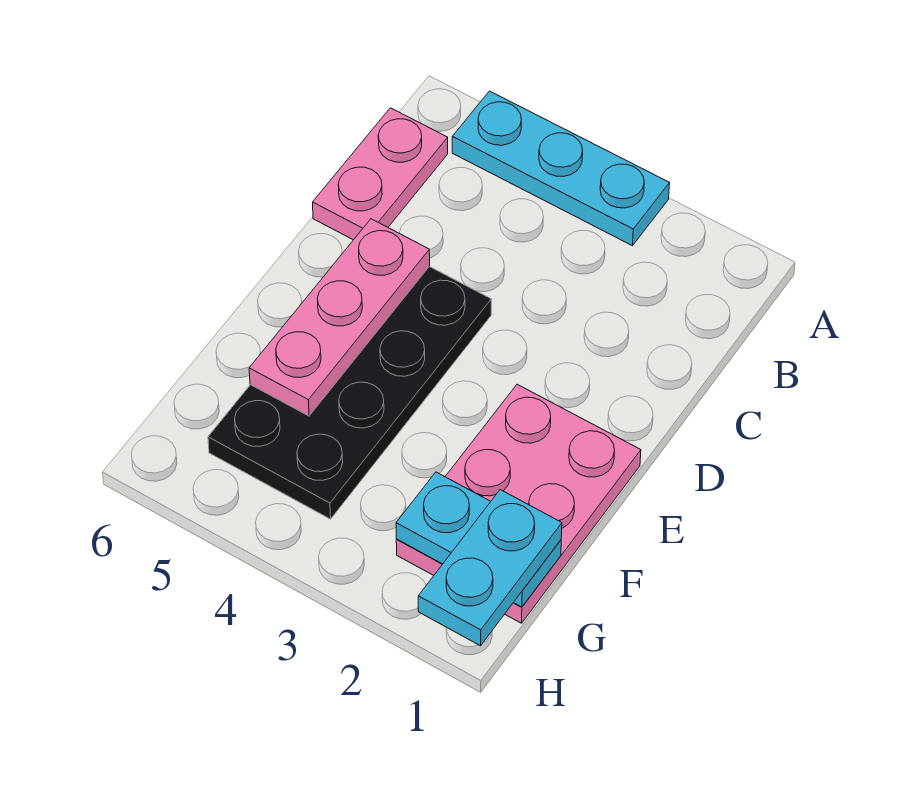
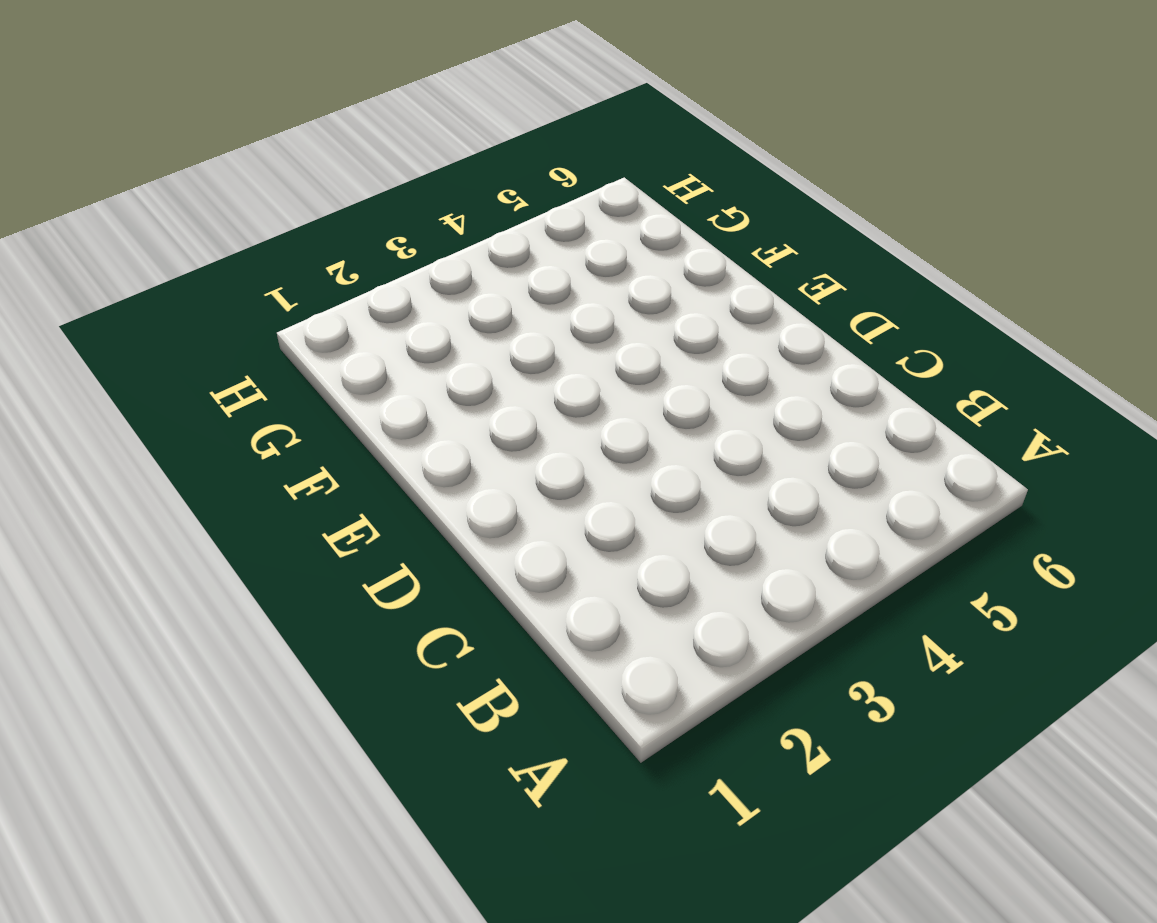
none -> cyan plate A3:A5 level 1
none -> pink plate B6:C6 level 1

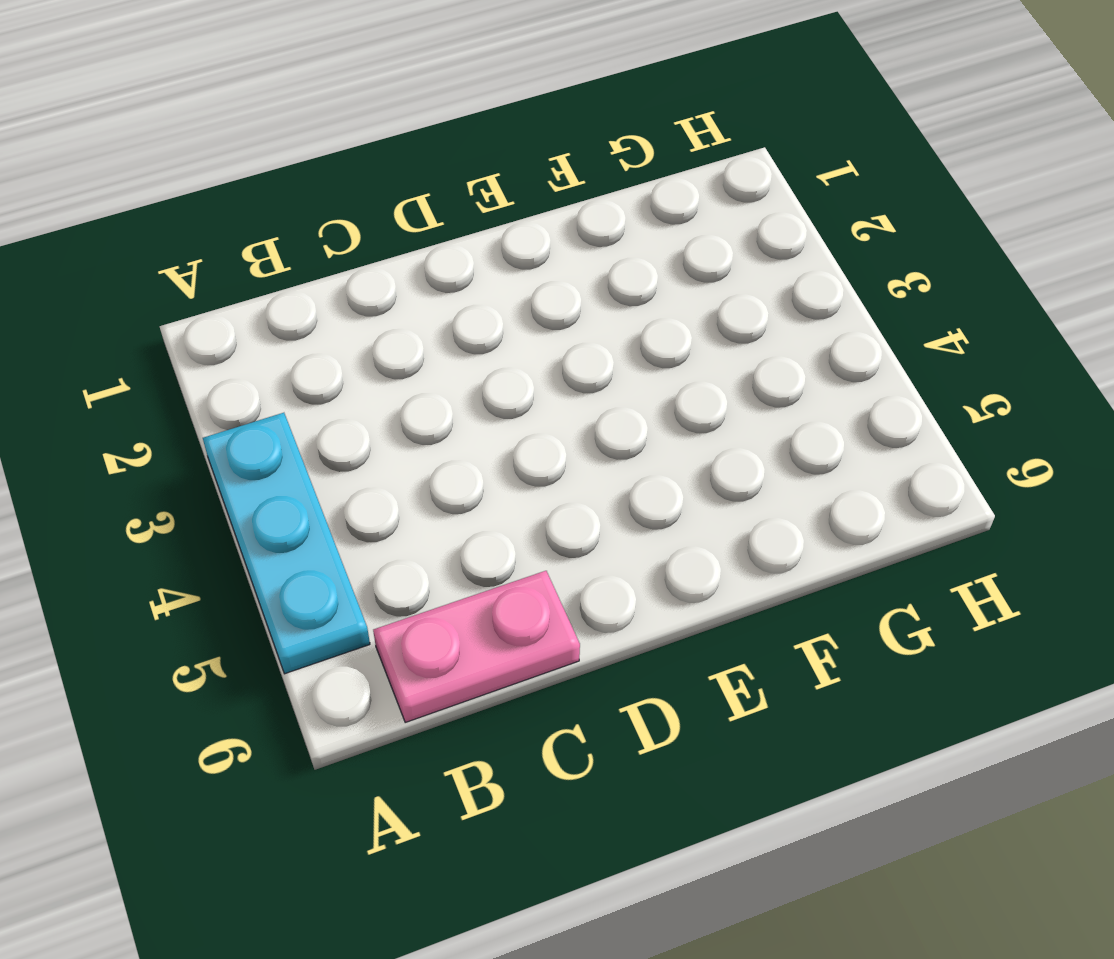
none -> black plate D4:G5 level 1
none -> pink plate E1:G2 level 1

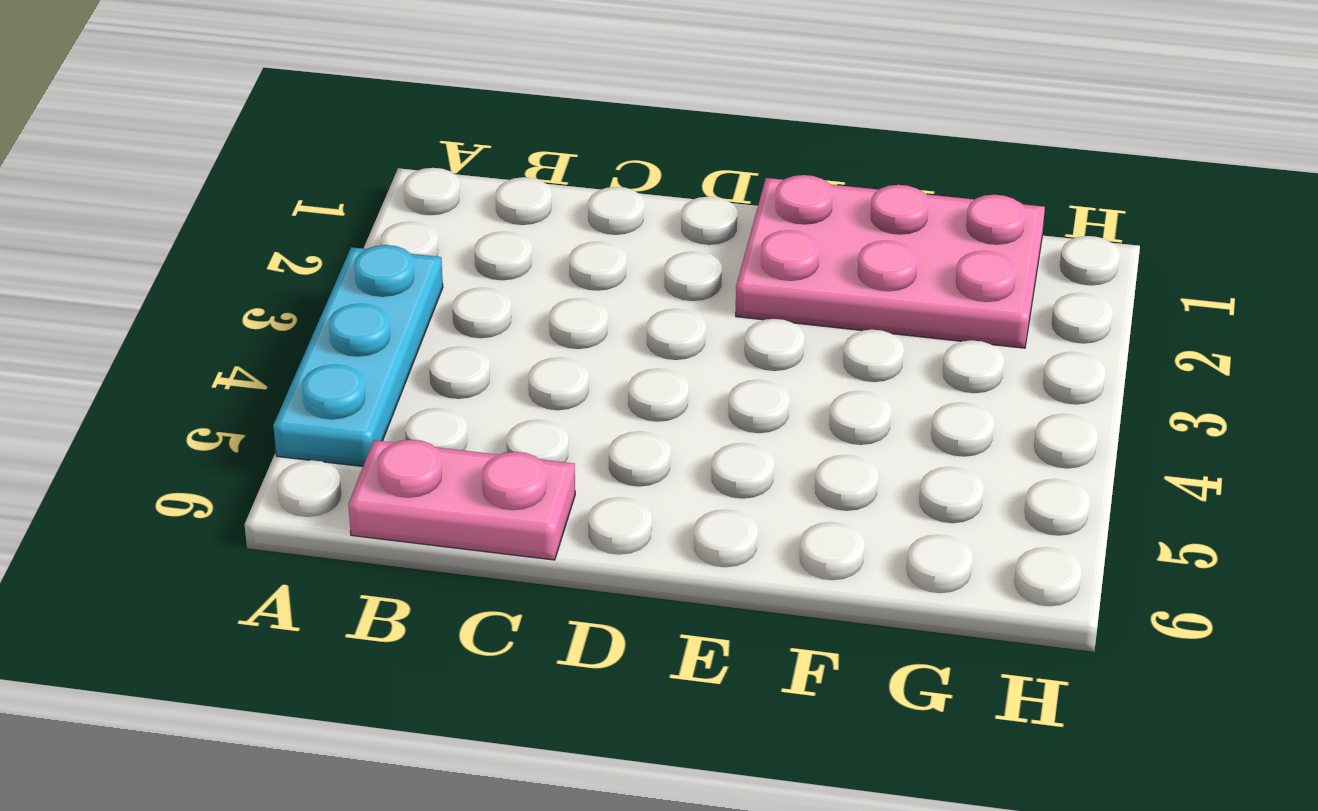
none -> black plate D4:G5 level 1
none -> pink plate D5:F5 level 2

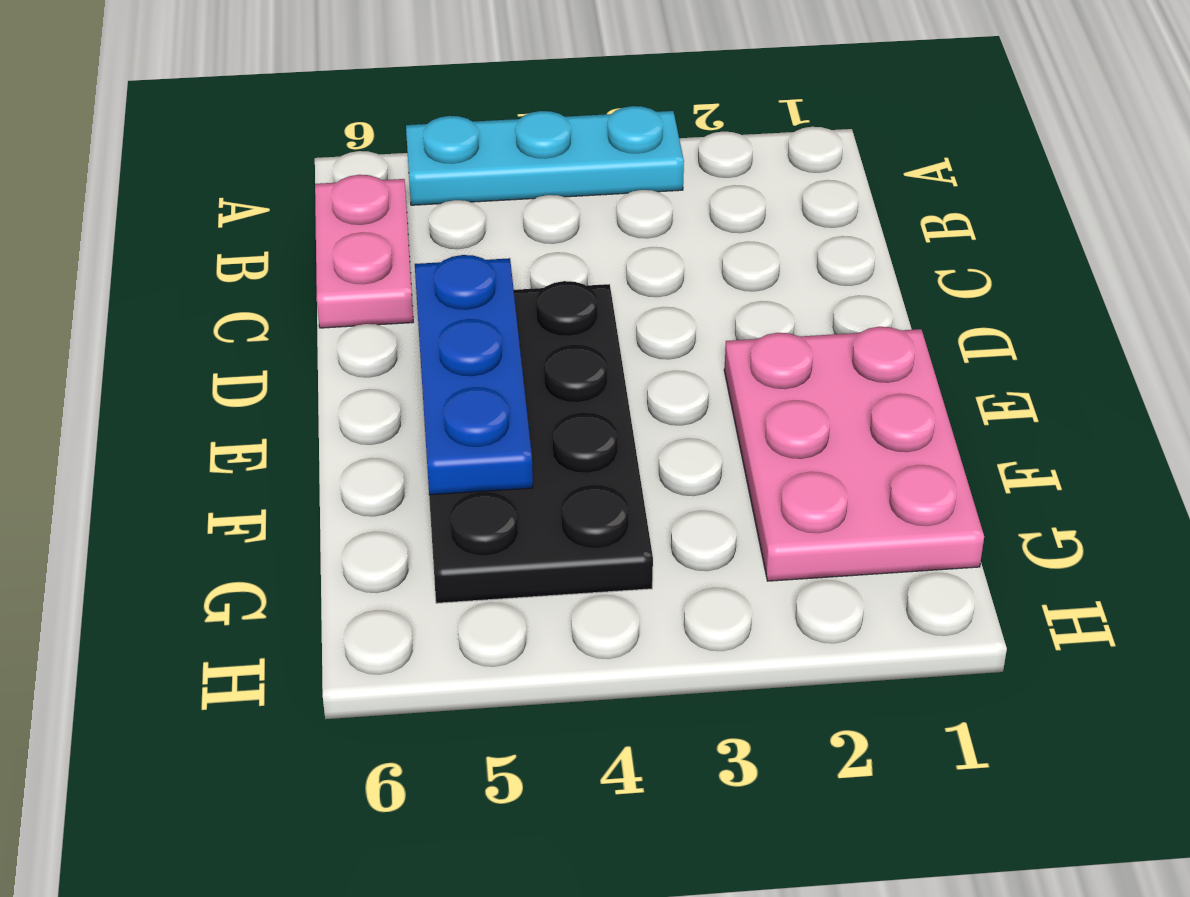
blue plate D5:F5 level 2 -> pink plate D5:F5 level 2
none -> cyan plate G1:G2 level 2
none -> cyan plate G1:H1 level 3

